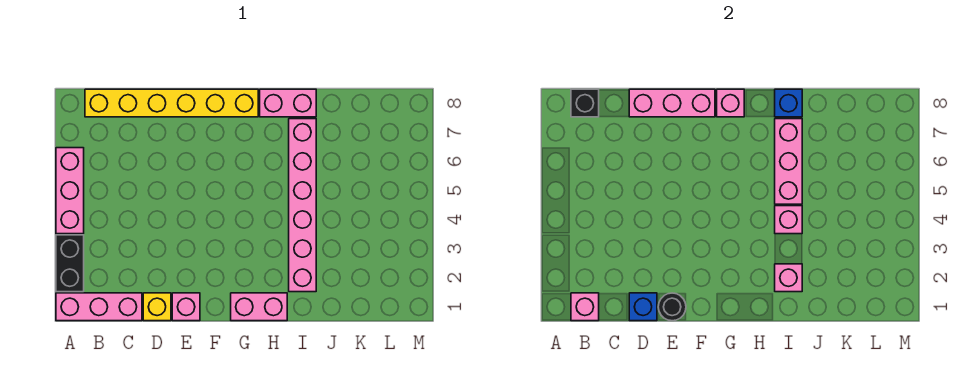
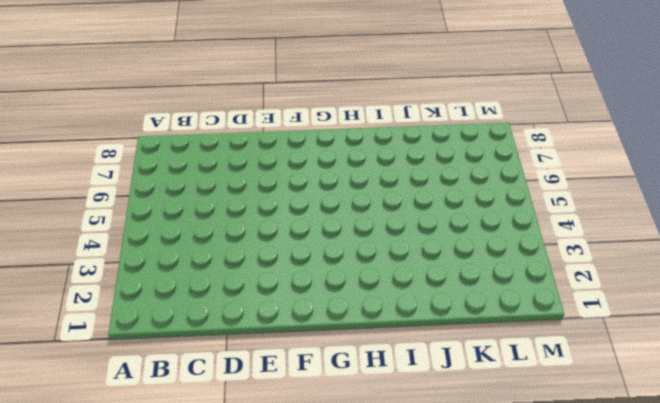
none -> pink brick A1:C1 level 1
none -> black brick A2:A3 level 1
none -> pink brick A4:A6 level 1

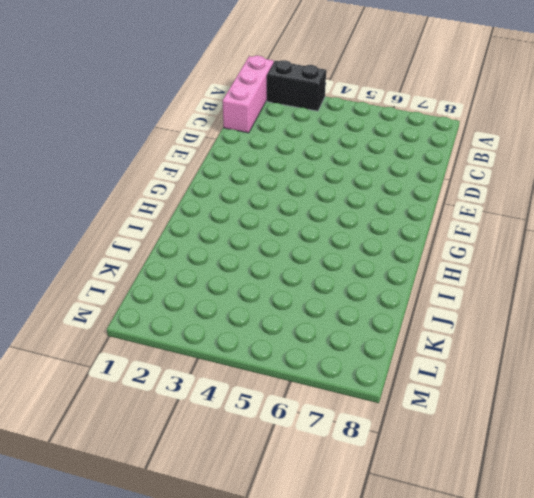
none -> pink brick A4:A6 level 1
none -> yellow brick B8:G8 level 1
none -> yellow brick D1 level 1

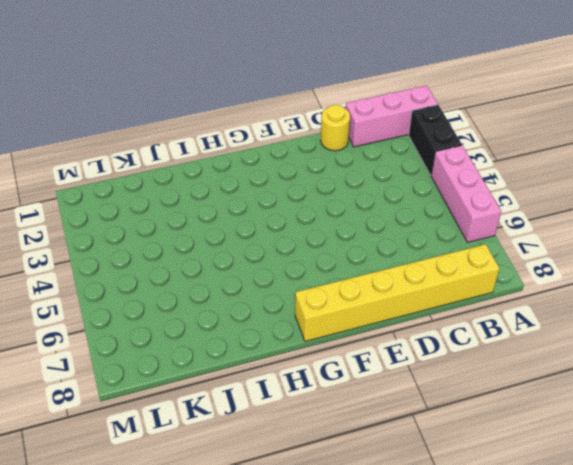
yellow round brick D1 level 1 -> yellow brick D1 level 1
none -> pink brick E1 level 1
none -> pink brick G1:H1 level 1
none -> pink brick H8:I8 level 1

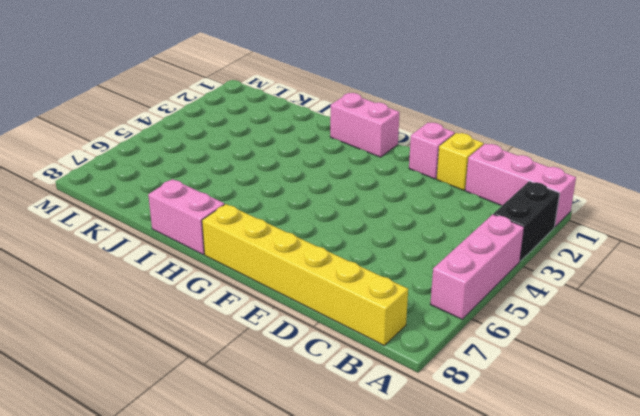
none -> pink brick I2:I7 level 1
none -> pink brick B1 level 2
none -> black brick B8 level 2

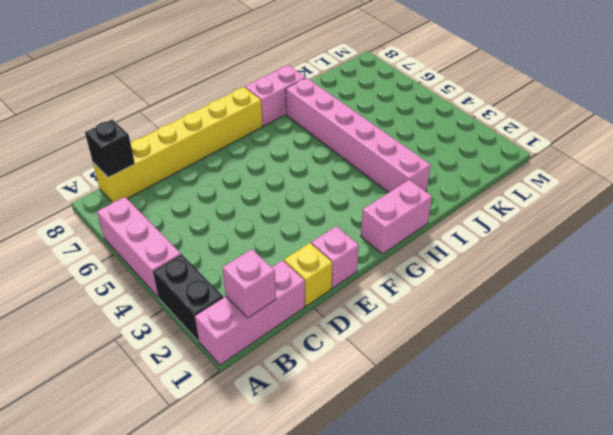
none -> blue brick D1 level 2
none -> pink brick D8:F8 level 2
none -> black round brick E1 level 2

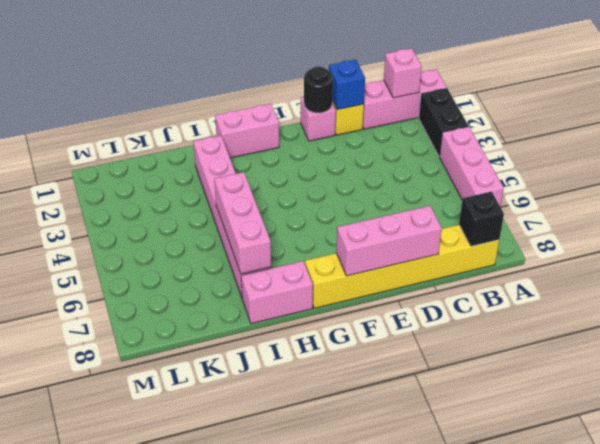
none -> pink brick G8 level 2
none -> pink brick I2 level 2
none -> pink brick I4 level 2

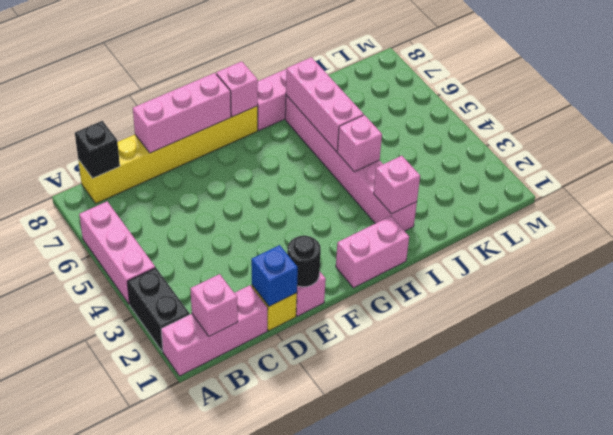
none -> blue brick I8 level 2

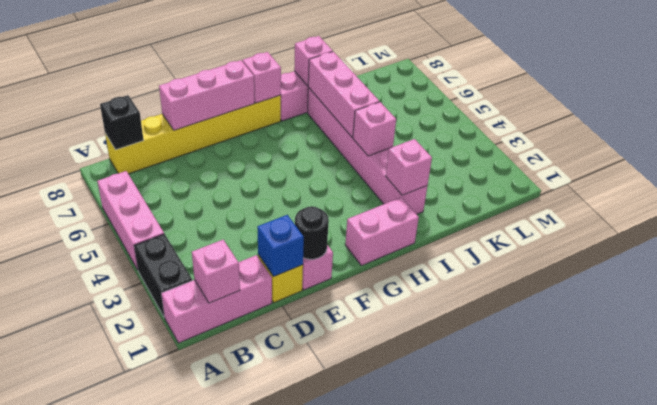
pink brick I8 level 2 -> blue brick I8 level 2

